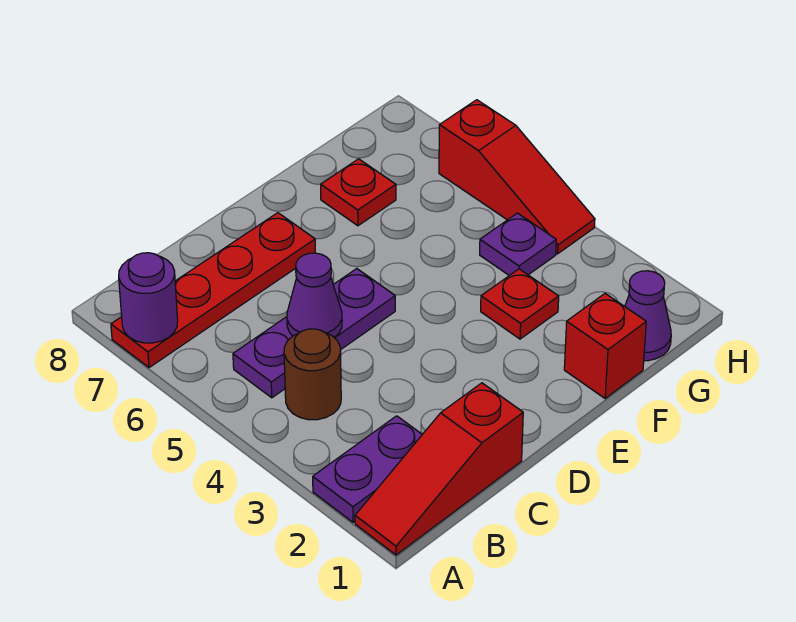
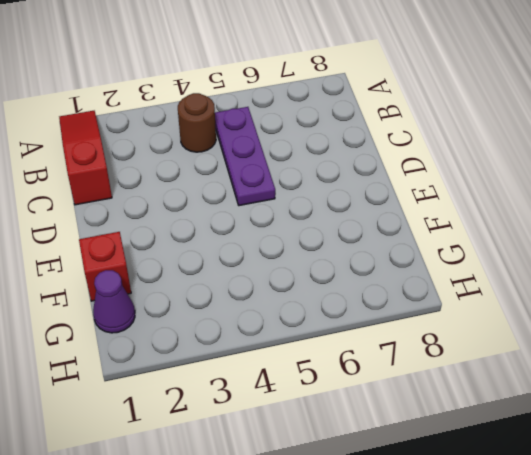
none -> purple plate A2:B2 level 1
none -> red plate A7:D7 level 1
none -> red plate F3 level 1

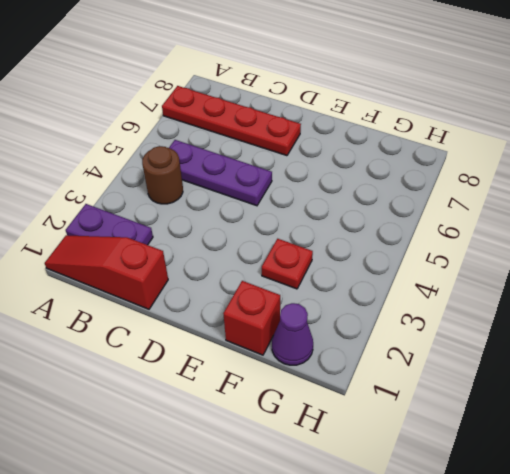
none -> red plate F7 level 1
none -> purple plate G4 level 1
none -> red slope H4:H6 level 1 top 6

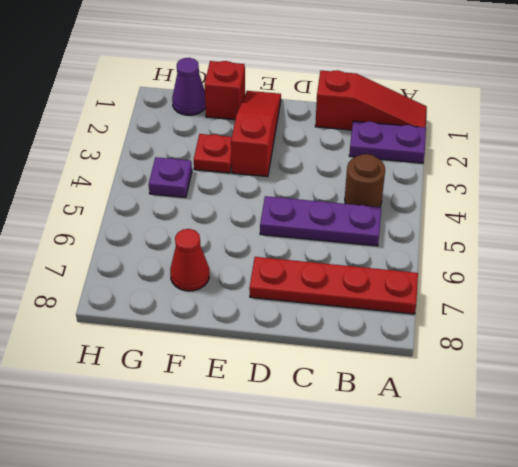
red slope E1:E3 level 1 top 3 -> red slope H4:H6 level 1 top 6
red cone F7 level 1 -> red plate F7 level 1
none -> purple round brick A7 level 2
none -> purple cone C5 level 2

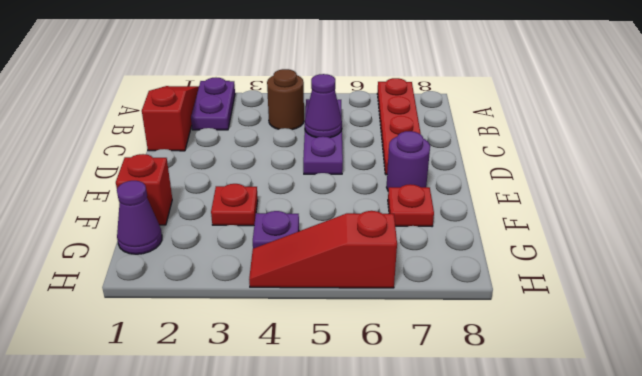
purple round brick E7 level 1 -> purple round brick A7 level 2

